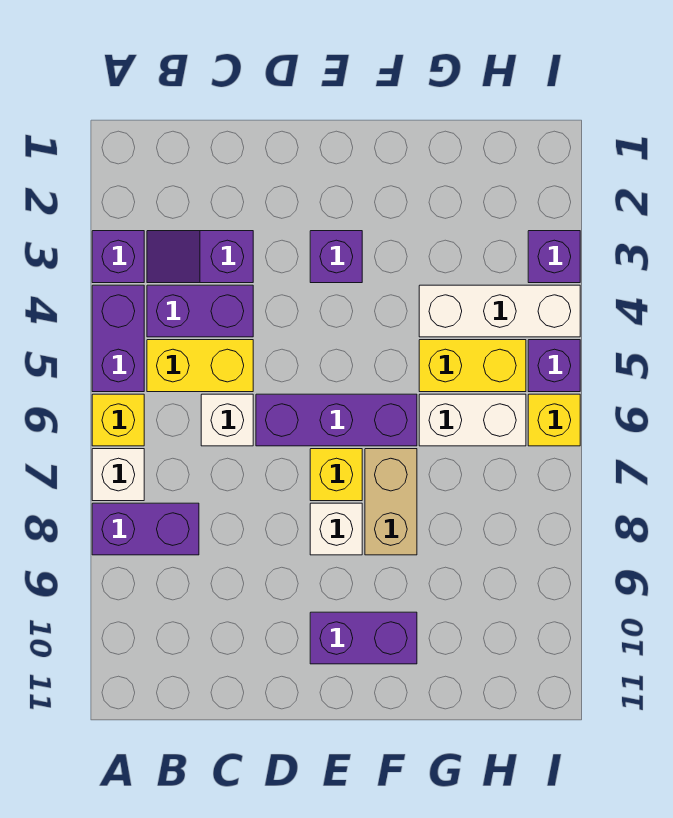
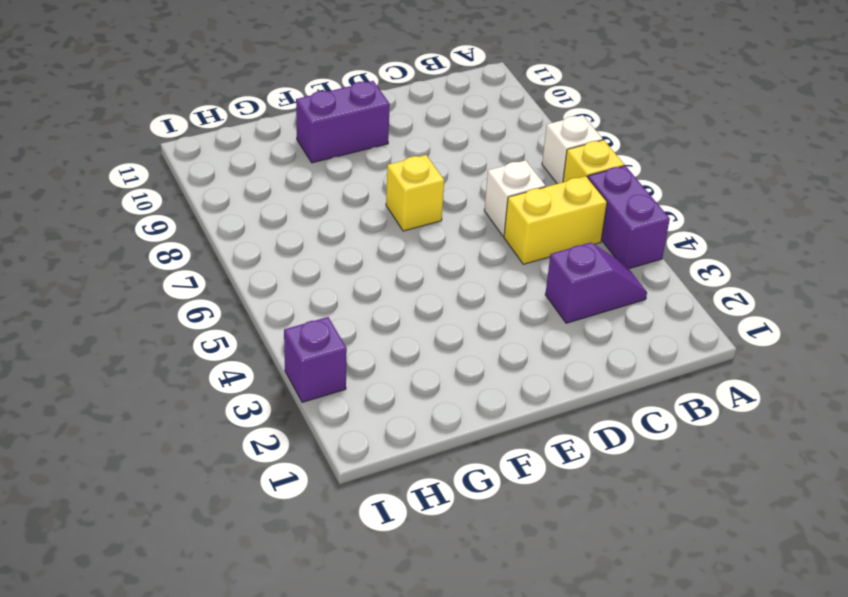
none -> purple brick A3 level 1
none -> purple brick A8:B8 level 1
none -> purple brick B4:C4 level 1

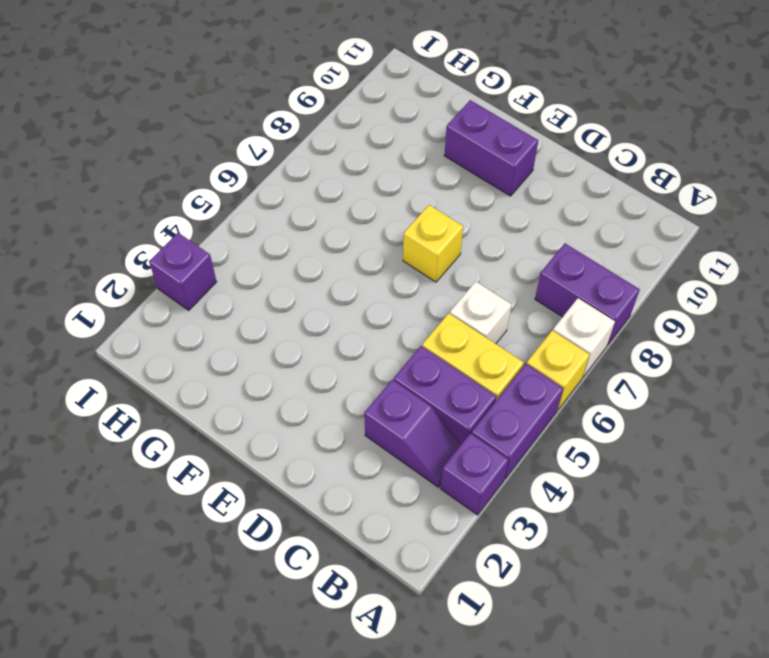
none -> purple brick D6:F6 level 1
none -> purple brick E3 level 1
none -> white brick E8 level 1

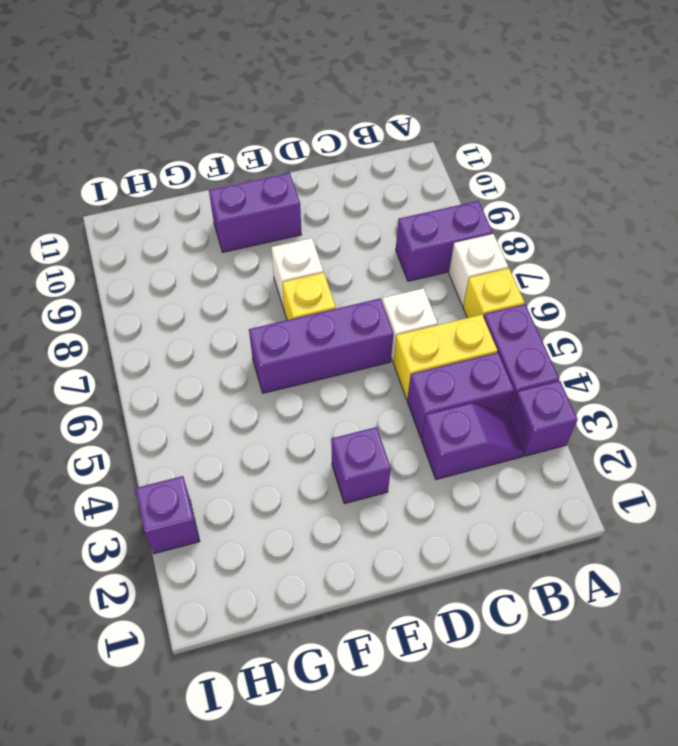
none -> tan brick F7:F8 level 1
none -> white brick G4:I4 level 1
none -> yellow brick G5:H5 level 1

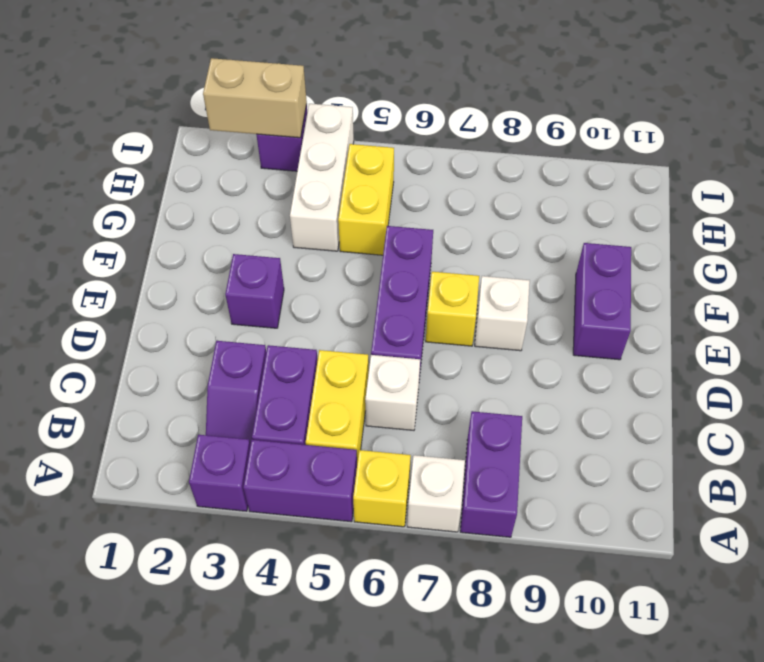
tan brick I2:I3 level 2 -> tan brick F7:F8 level 1
none -> white brick G6:H6 level 1
none -> purple brick I5 level 1
none -> yellow brick I6 level 1

